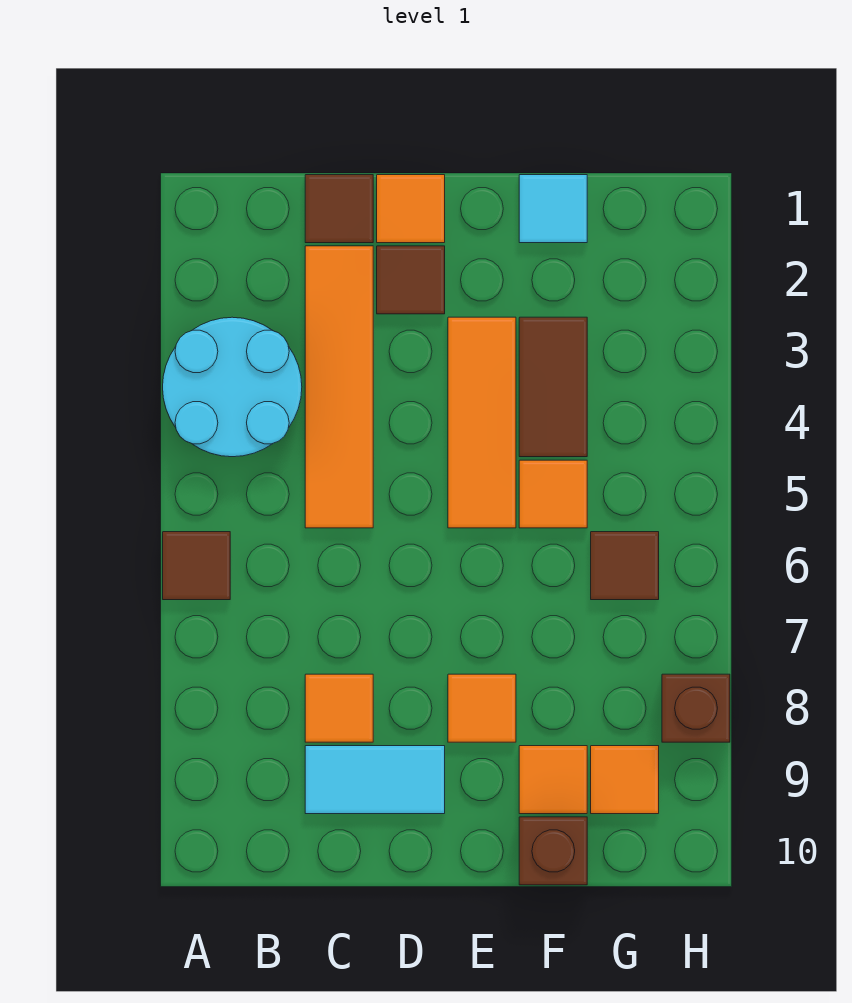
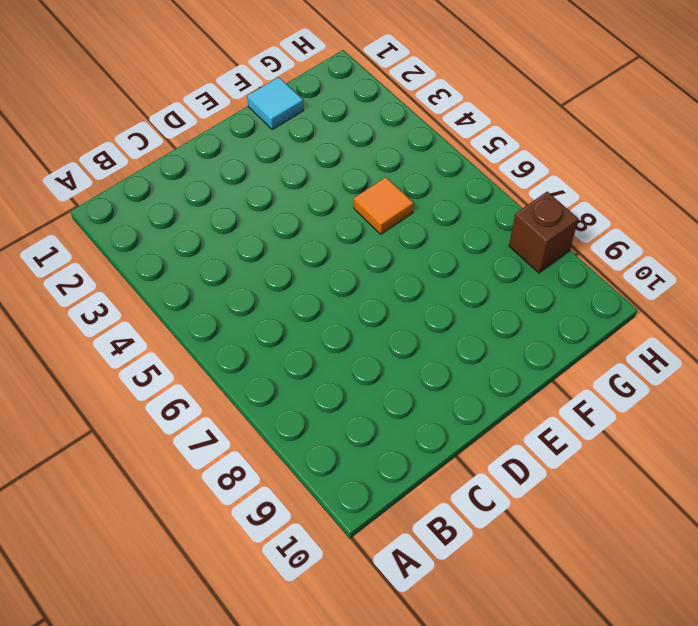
none -> cyan round brick A3:B4 level 1
none -> brown tile A6 level 1
none -> brown tile C1 level 1

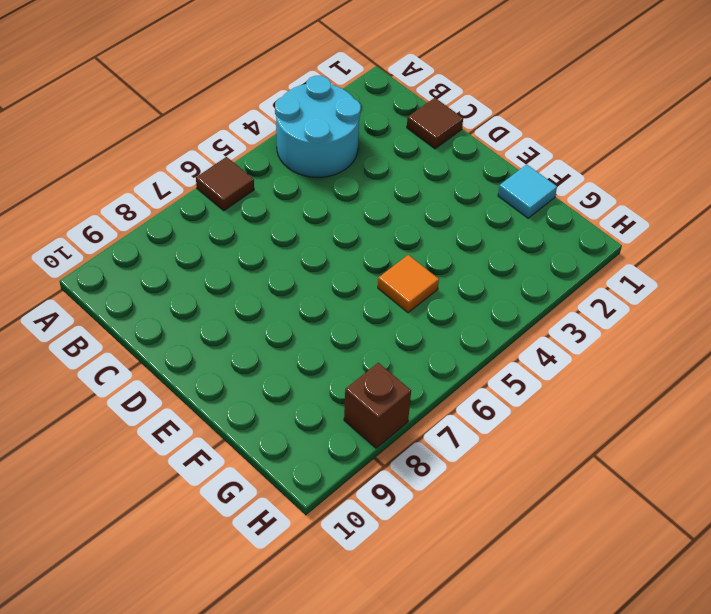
none -> orange tile C2:C5 level 1
none -> orange tile C8 level 1
none -> cyan tile C9:D9 level 1

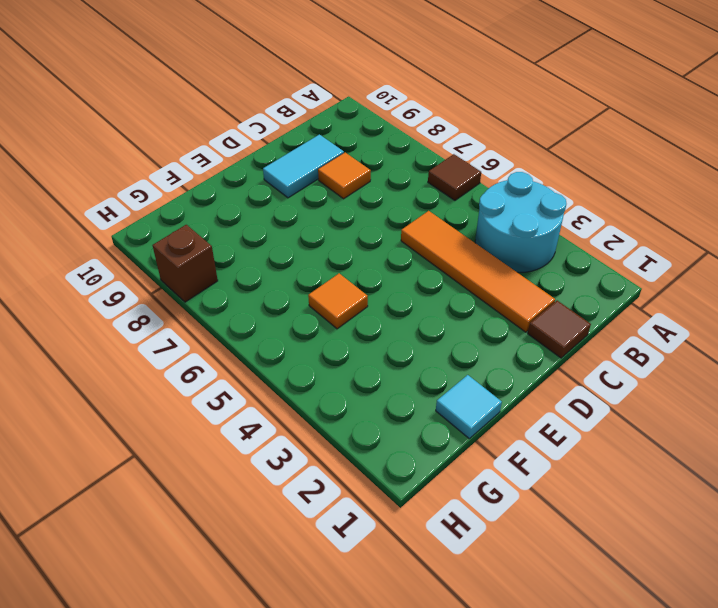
none -> orange tile D1 level 1
none -> brown tile D2 level 1
none -> orange tile E3:E5 level 1

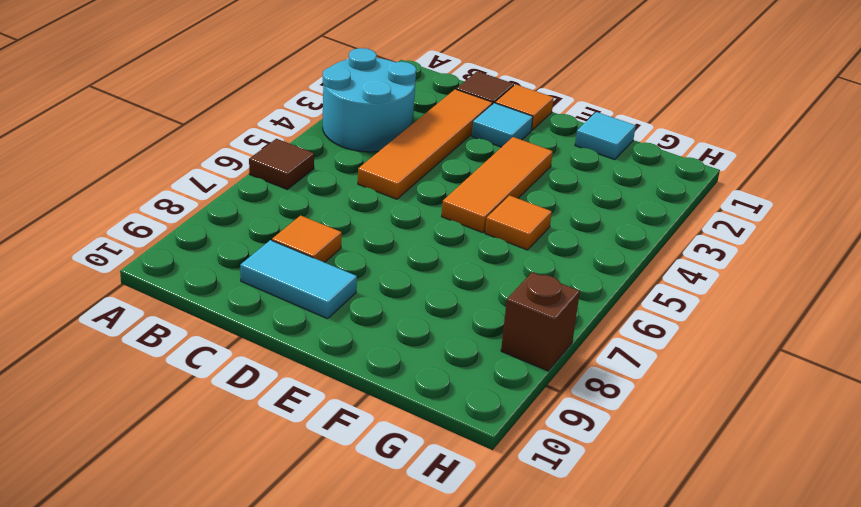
cyan tile D2 level 1 -> brown tile D2 level 1
none -> orange tile E8 level 1
none -> brown tile F3:F4 level 1
none -> orange tile F9 level 1

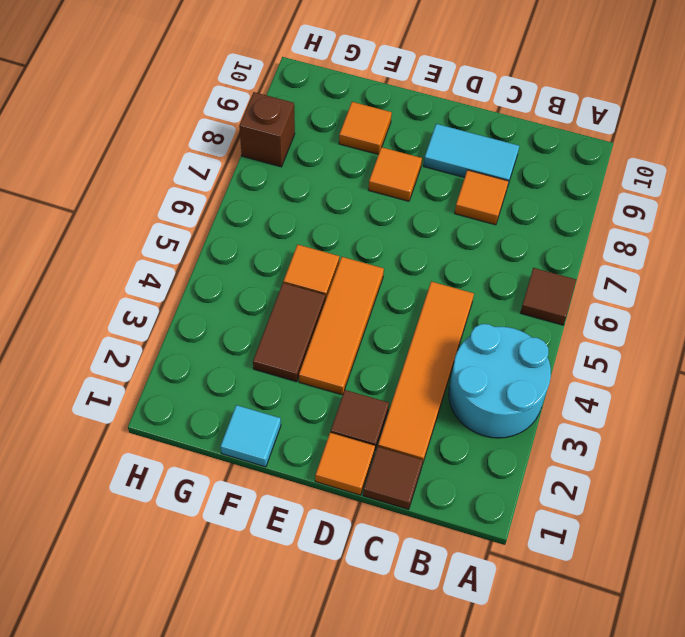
none -> brown brick F10 level 1
none -> brown tile G6 level 1
none -> orange tile G9 level 1

